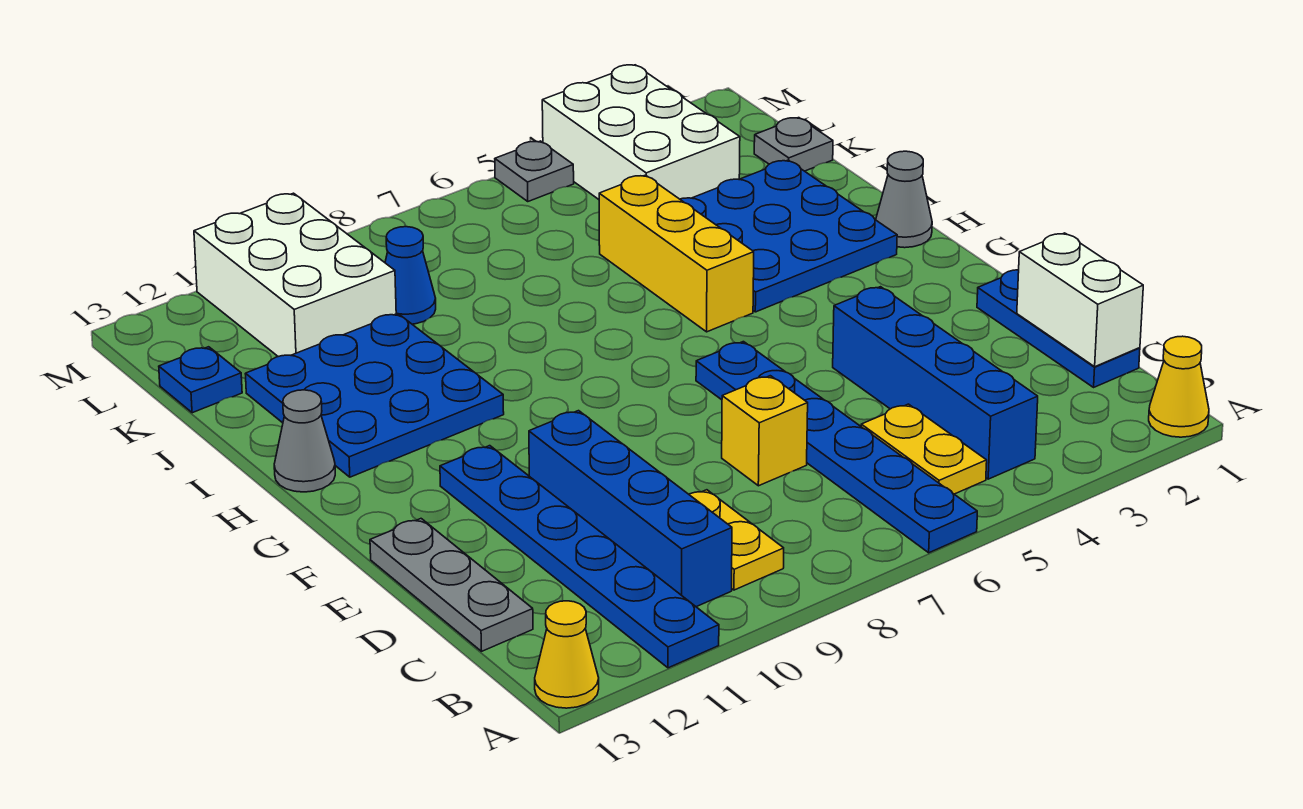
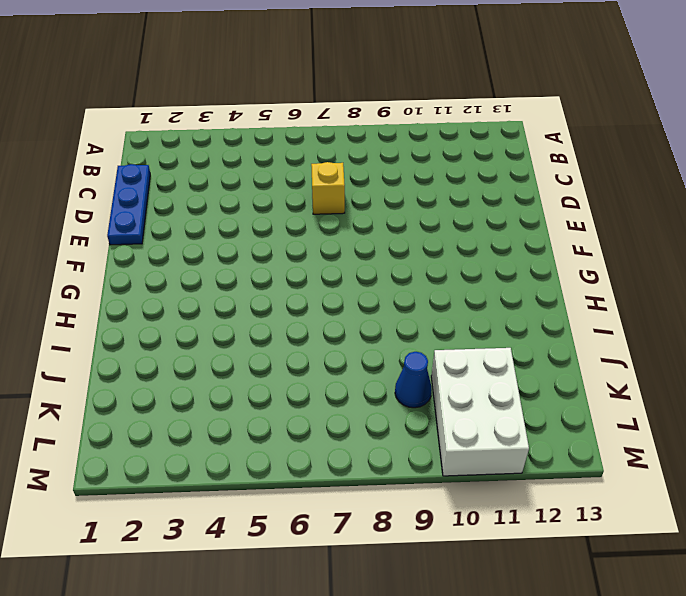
none -> yellow cone A1 level 1
none -> blue plate A6:F6 level 1
none -> blue plate A11:F11 level 1

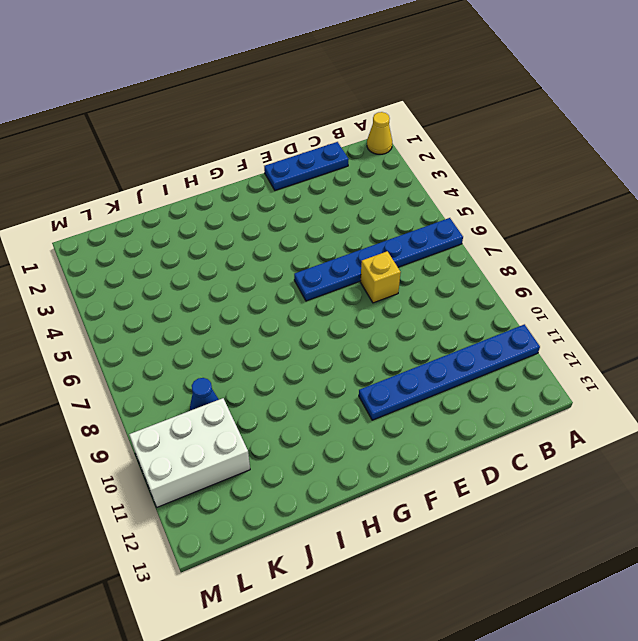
none -> yellow cone A13 level 1
none -> blue brick B4:E4 level 1
none -> yellow plate B5:C5 level 1

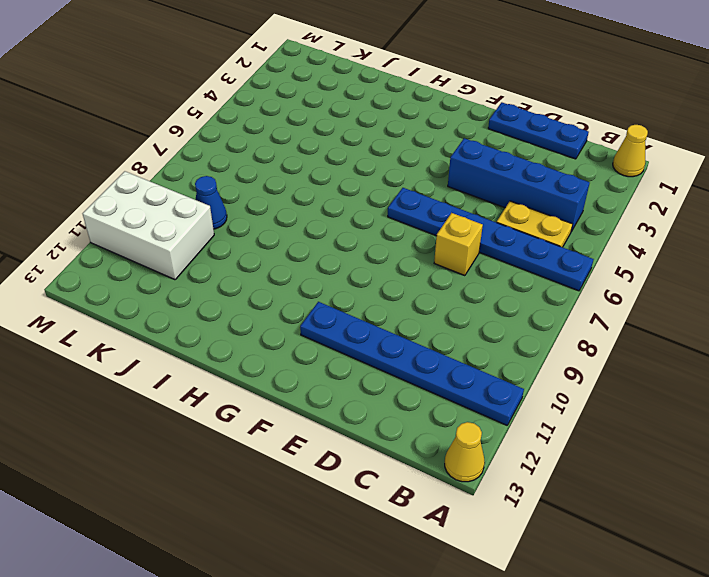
none -> yellow plate B9:C9 level 1
none -> blue brick B10:E10 level 1
none -> grey plate C13:E13 level 1

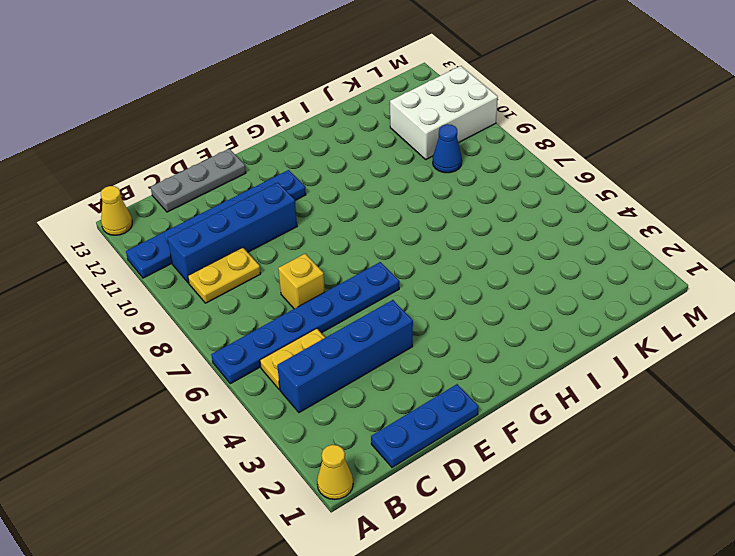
none -> grey cone H1 level 1
none -> blue plate H2:J4 level 1
none -> yellow brick H5:J5 level 1

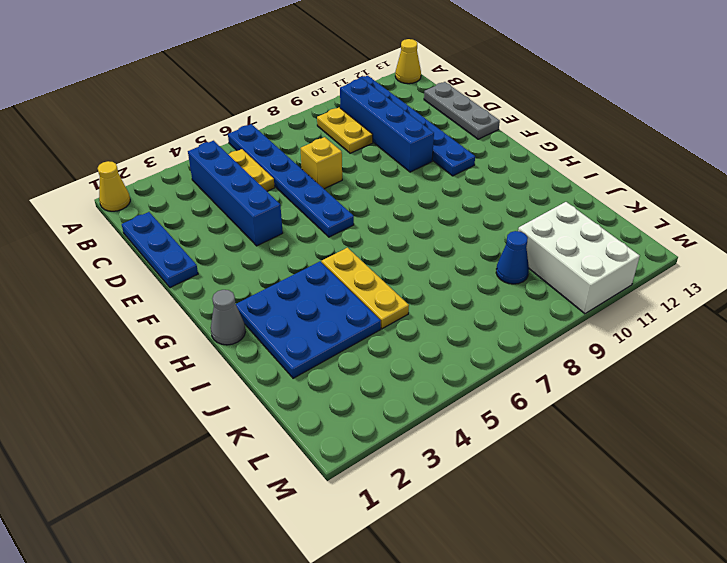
yellow plate H5:J5 level 1 -> yellow brick H5:J5 level 1
none -> blue plate H10:J12 level 1
none -> grey cone H13 level 1
none -> grey plate K1 level 1

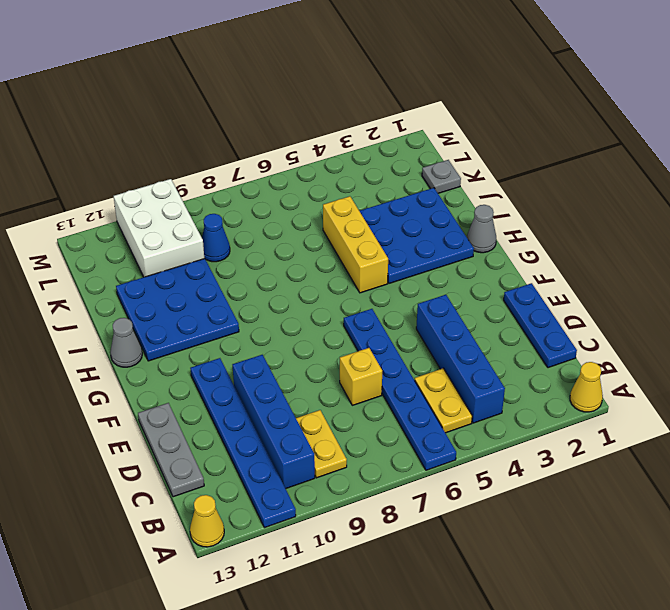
none -> white brick K3:M4 level 1
none -> blue plate K13 level 1
none -> grey plate M5 level 1

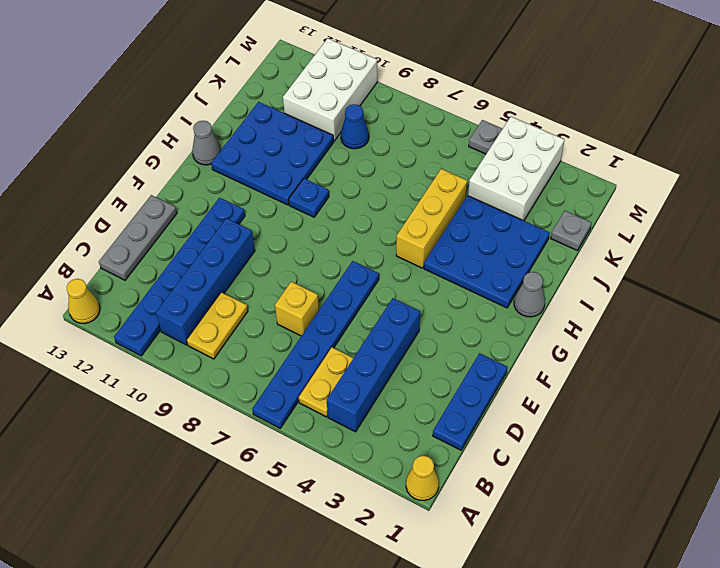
blue plate H9 level 1 -> blue plate K13 level 1
none -> white brick C1:D1 level 2

